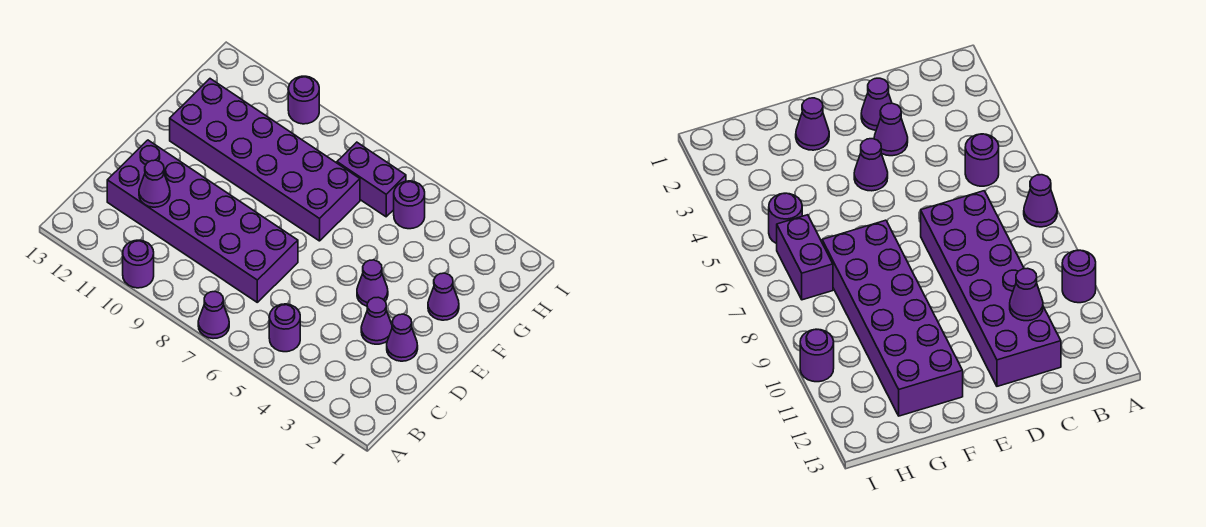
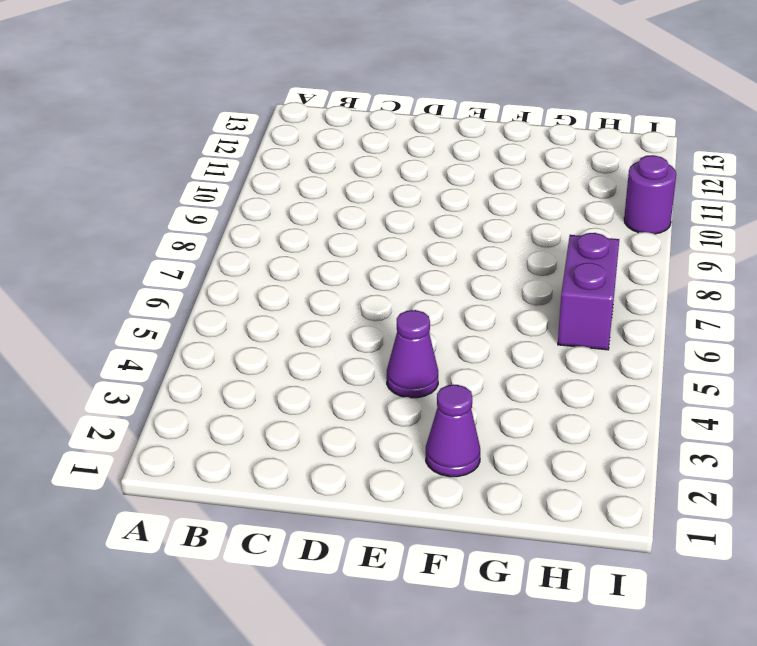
none -> purple cone A7 level 1
none -> purple round brick A10 level 1
none -> purple round brick B5 level 1

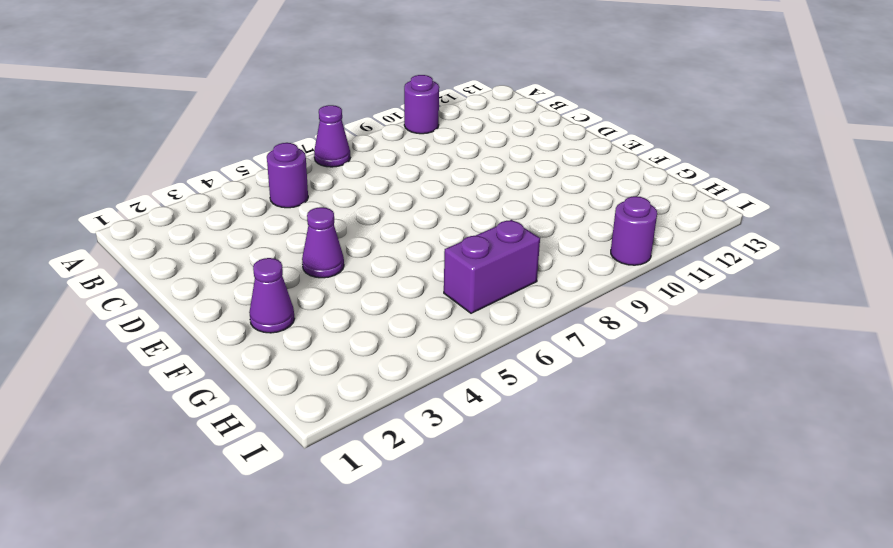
none -> purple brick C7:D12 level 1
none -> purple cone D2 level 1
none -> purple cone D3 level 1

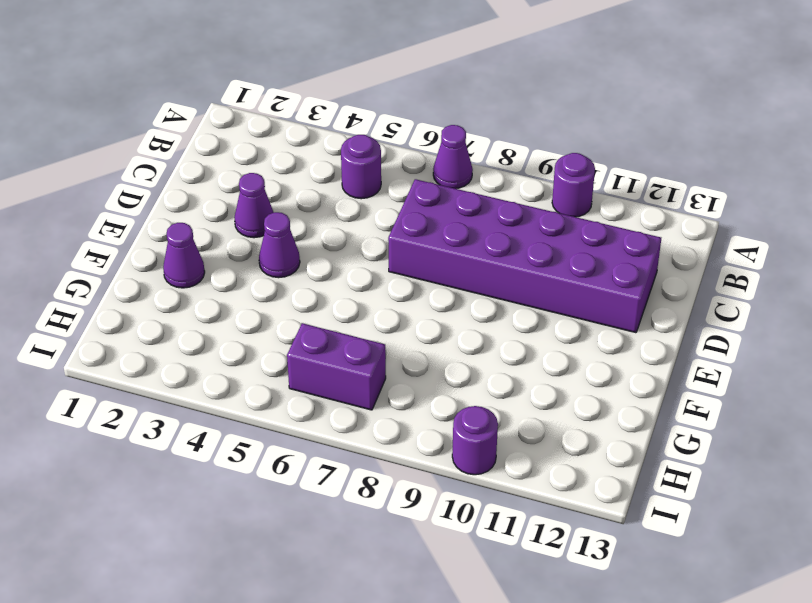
none -> purple cone D2 level 1
none -> purple brick F7:G12 level 1
none -> purple round brick H5 level 1

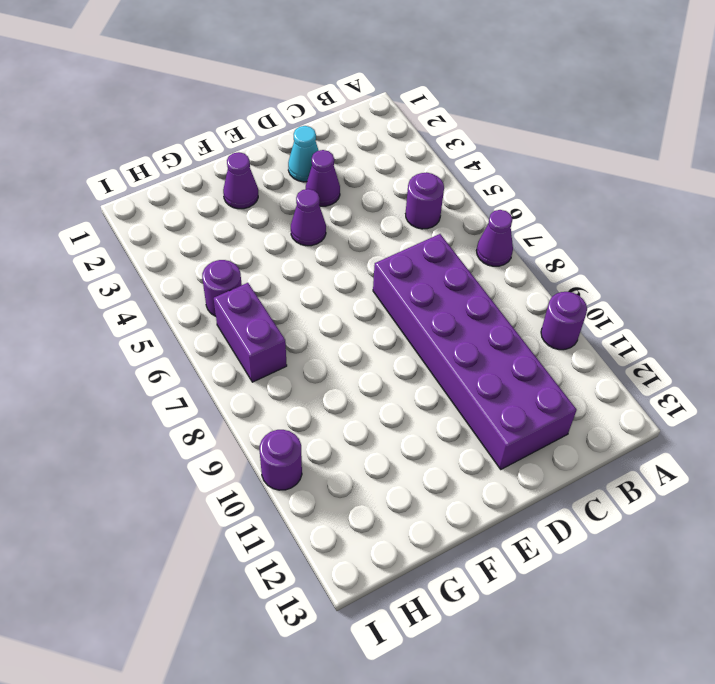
cyan cone D2 level 1 -> purple cone D2 level 1
none -> purple brick F7:G12 level 1
none -> purple cone C11 level 2

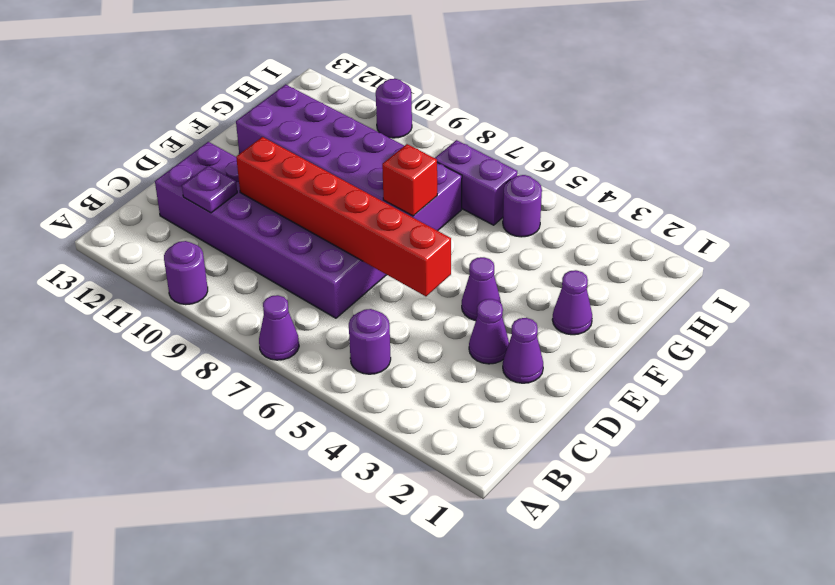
purple plate C11 level 2 -> purple cone C11 level 2
red brick D5:D10 level 2 -> none
red brick F7 level 2 -> none

